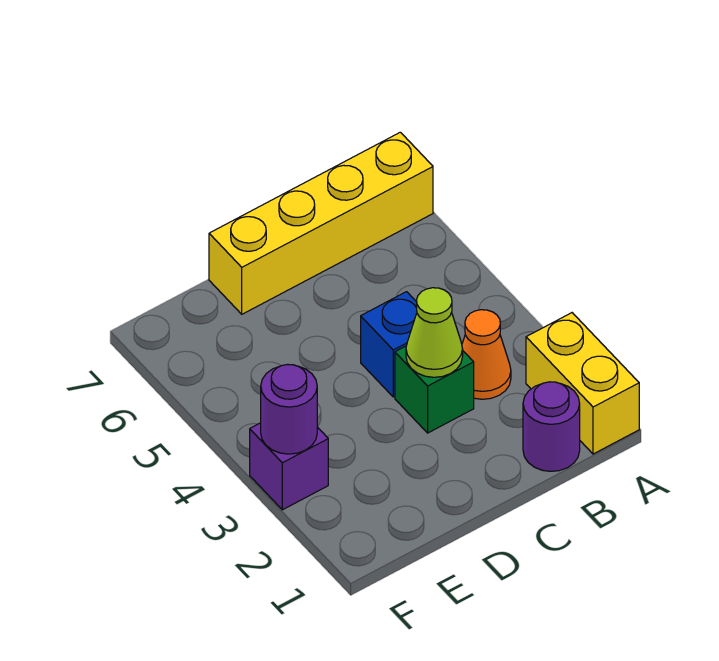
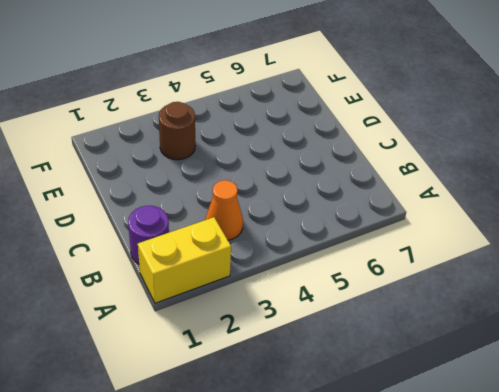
brown round brick E3 level 1 -> none
none -> yellow brick A7:D7 level 1
none -> green brick C3 level 1

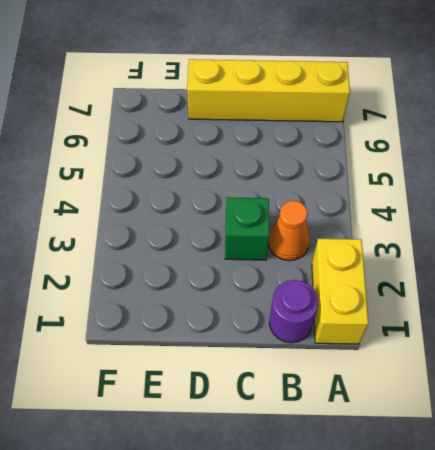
none -> blue brick C4 level 1
none -> purple brick F3 level 1

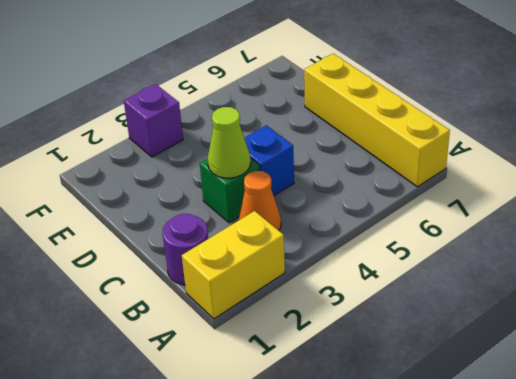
none -> purple round brick F3 level 2

